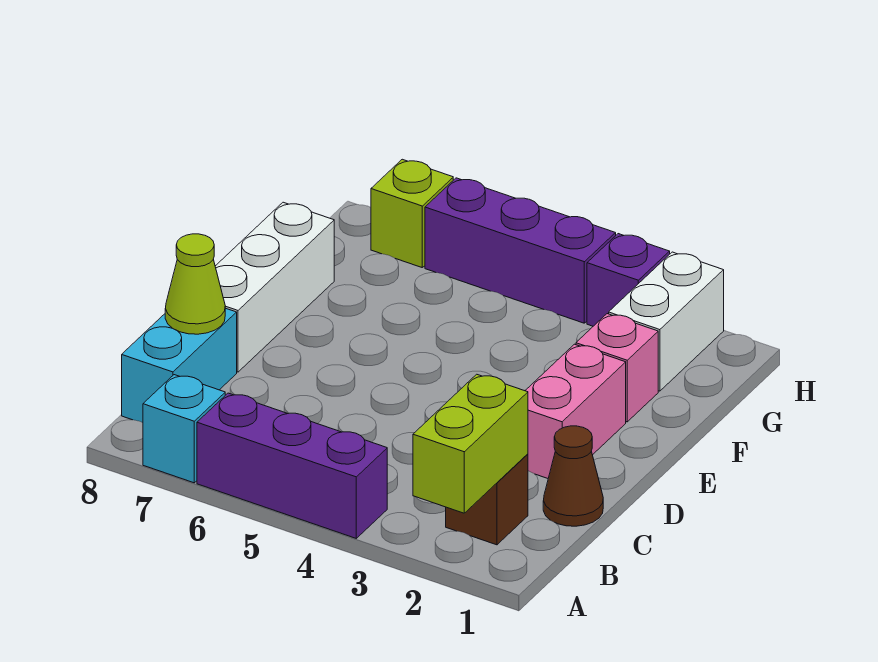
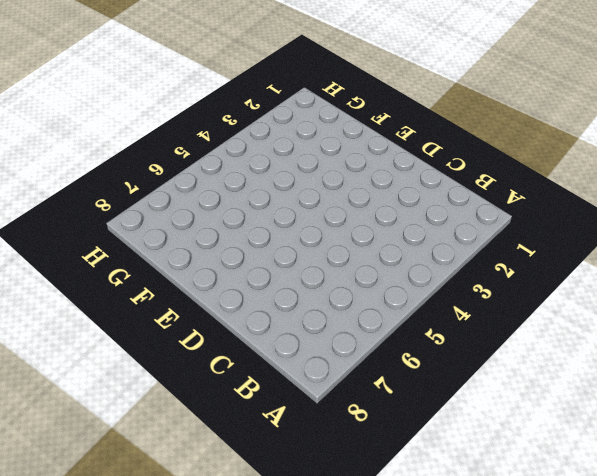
none -> purple brick A4:A6 level 1
none -> cyan brick A7 level 1
none -> brown brick B2 level 1

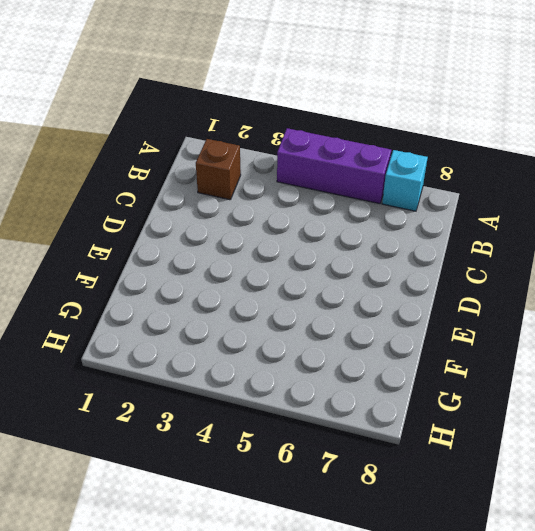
none -> cyan brick B8:C8 level 1
none -> brown cone C1 level 1
none -> pink brick D2:E2 level 1

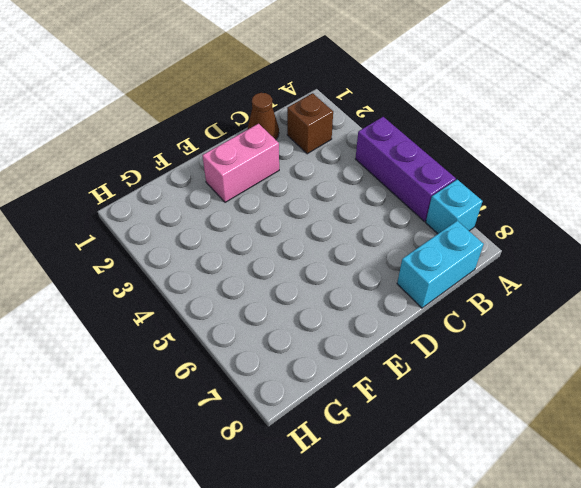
none -> white brick D8:F8 level 1
none -> pink brick F2 level 1
none -> white brick G2:H2 level 1

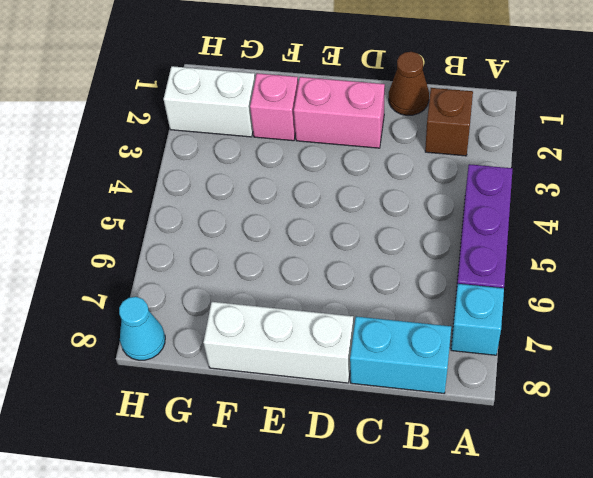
cyan cone H8 level 1 -> none
none -> purple brick H3 level 1
none -> purple brick H4:H6 level 1
none -> lime brick H7 level 1

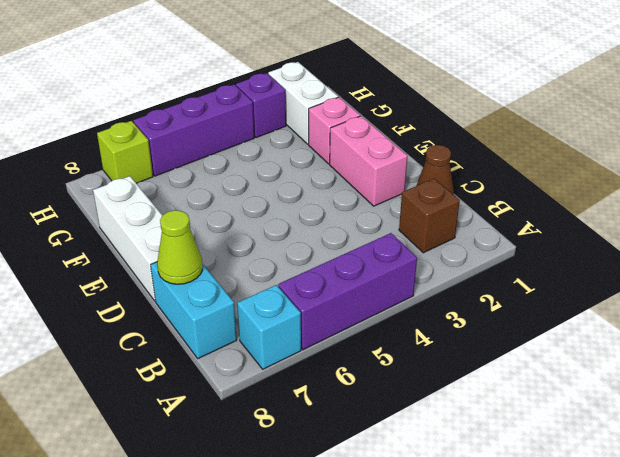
none -> lime brick A2:B2 level 2

